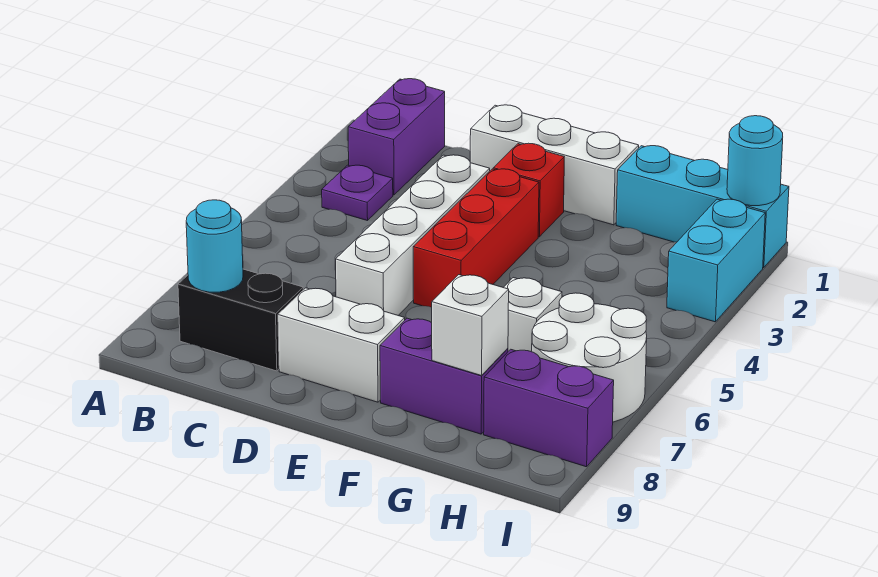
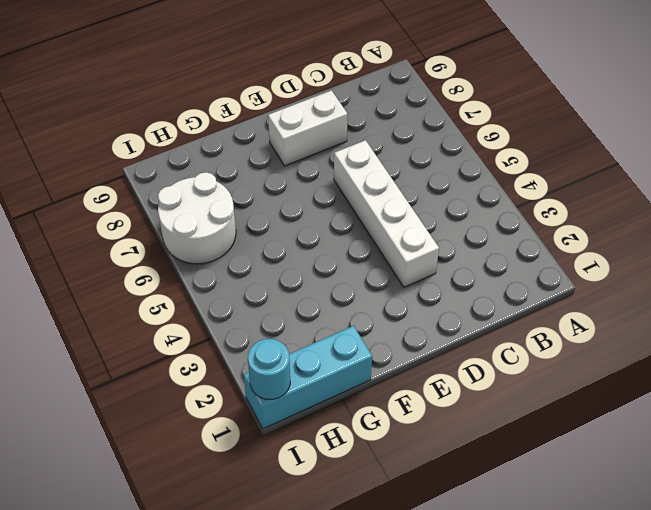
none -> purple brick B1:B2 level 1
none -> purple plate B3 level 1
none -> black brick B8:C8 level 1

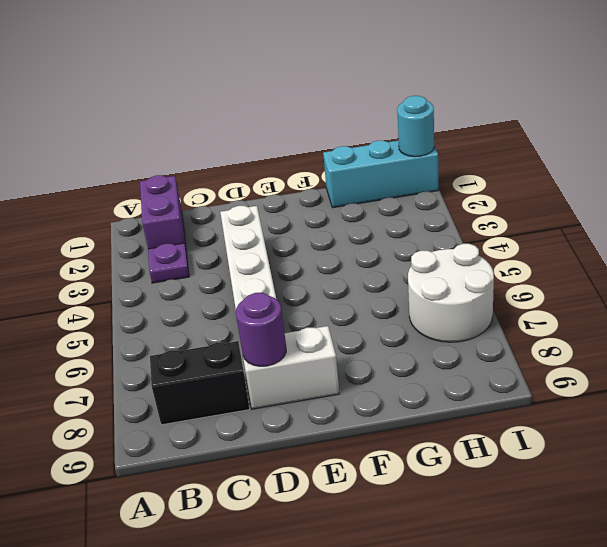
purple round brick D8 level 2 -> none
none -> white brick D1:F1 level 1
none -> red brick E2 level 1
none -> red brick E3:E5 level 1

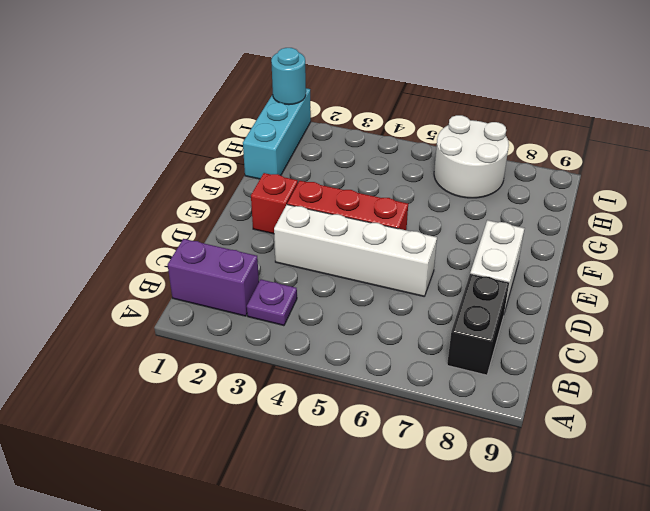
none -> white brick D1:F1 level 1
none -> purple brick F8:G8 level 1
none -> white brick G6 level 1

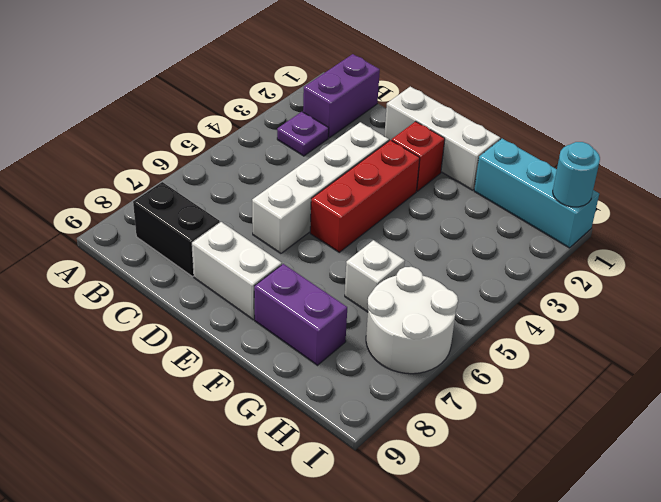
none -> purple brick H8:I8 level 1
none -> cyan brick I2:I3 level 1
none -> cyan round brick B8 level 2

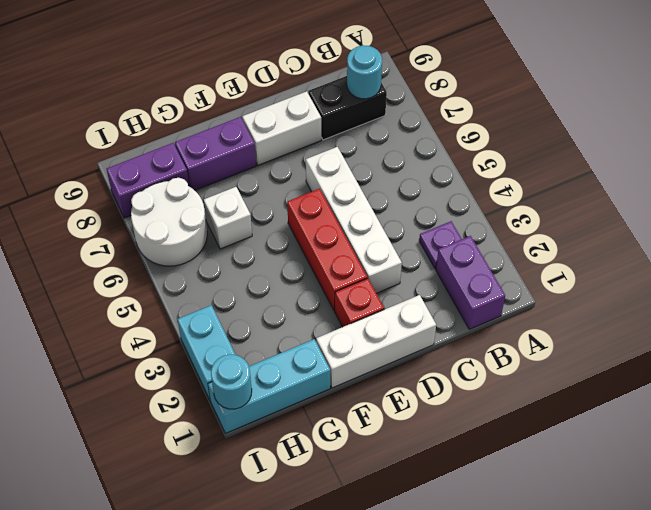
none -> white brick G8 level 2

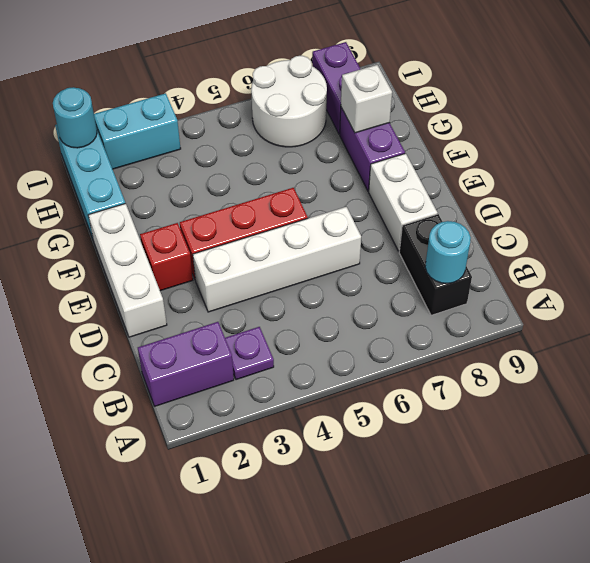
none -> white brick G6 level 1

